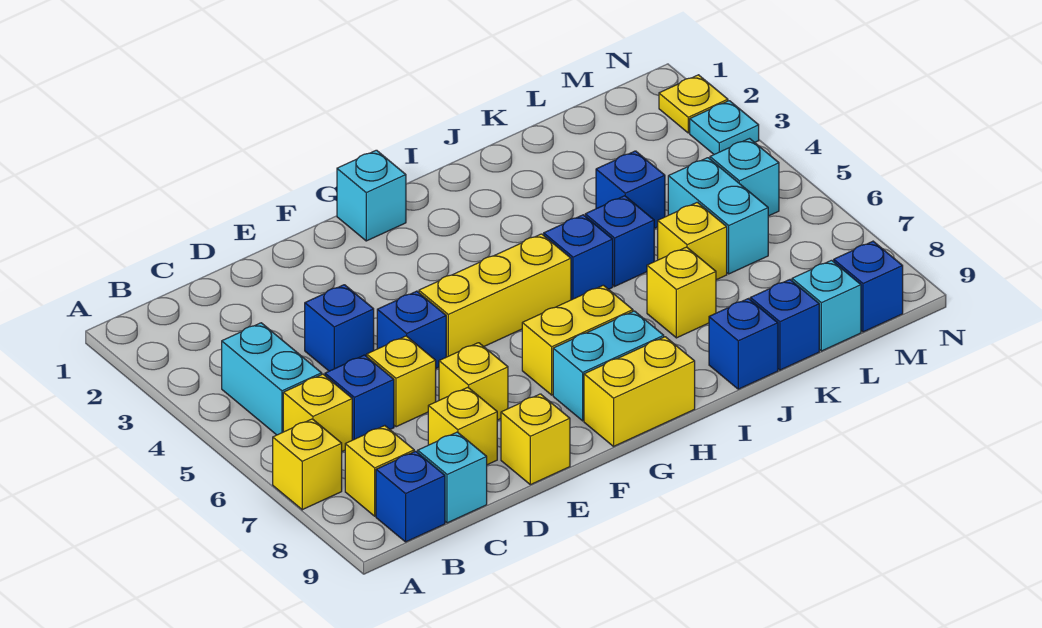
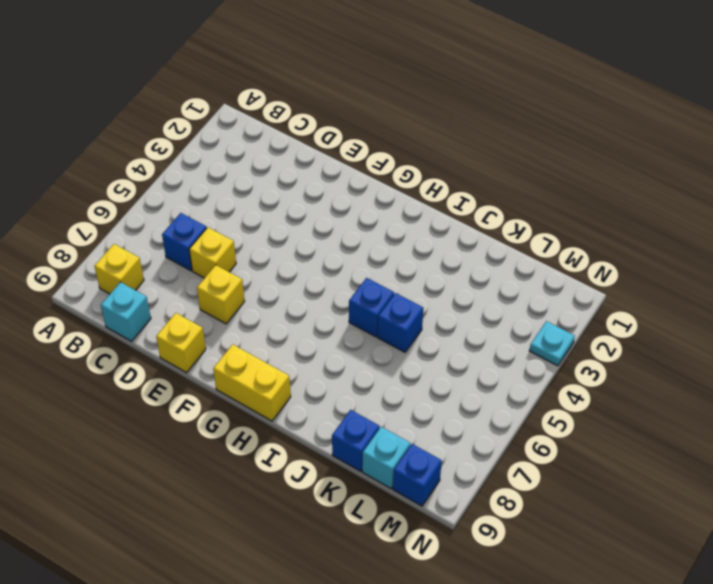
none -> yellow brick A7 level 1
none -> cyan brick B4:B5 level 1
none -> yellow brick B6 level 1
none -> blue brick B9 level 1

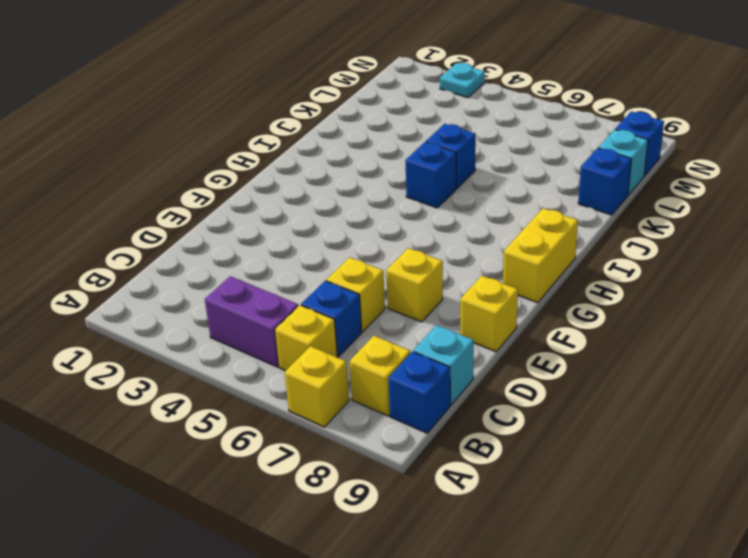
purple brick B4:B5 level 1 -> cyan brick B4:B5 level 1
none -> blue brick D4 level 1
none -> yellow brick D8 level 1
none -> blue brick E5 level 1
none -> yellow brick F5:H5 level 1

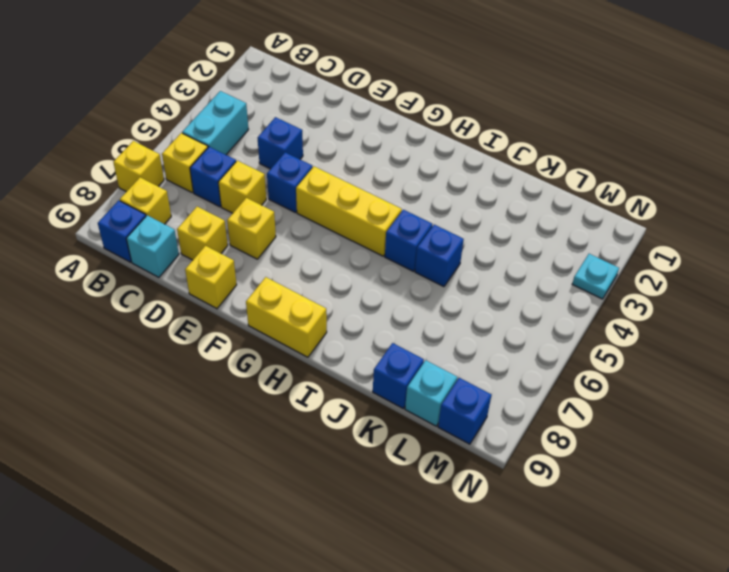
none -> cyan brick G1 level 1
none -> yellow brick G7:H7 level 1
none -> cyan brick G8:H8 level 1
none -> yellow brick J7 level 1

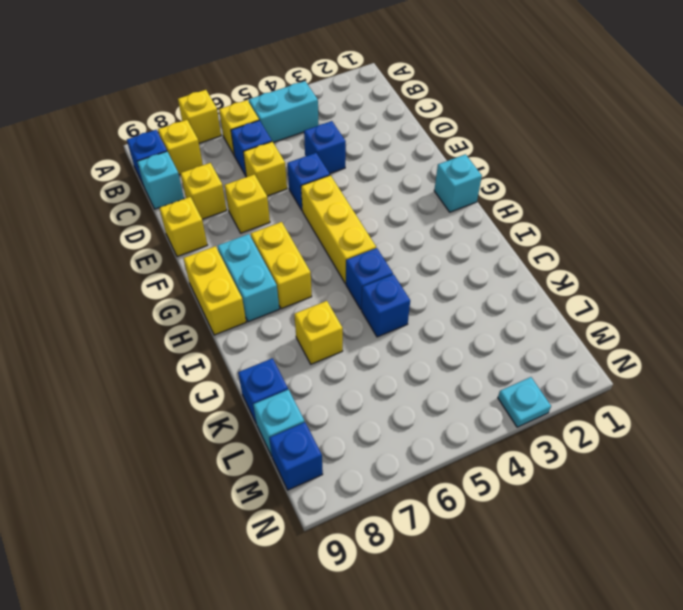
none -> blue brick J9 level 1
none -> blue brick K4 level 1
none -> yellow brick K6 level 1
none -> cyan brick L5:L6 level 1

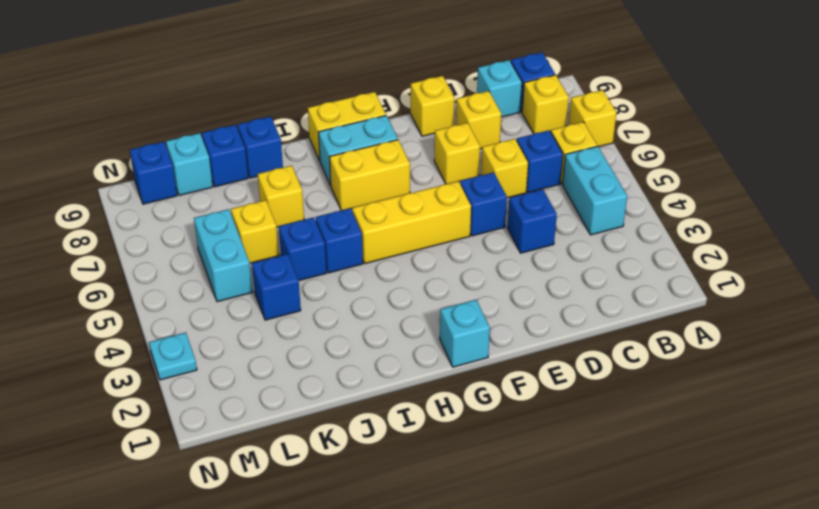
none -> cyan brick M5 level 1
none -> yellow plate N2 level 1

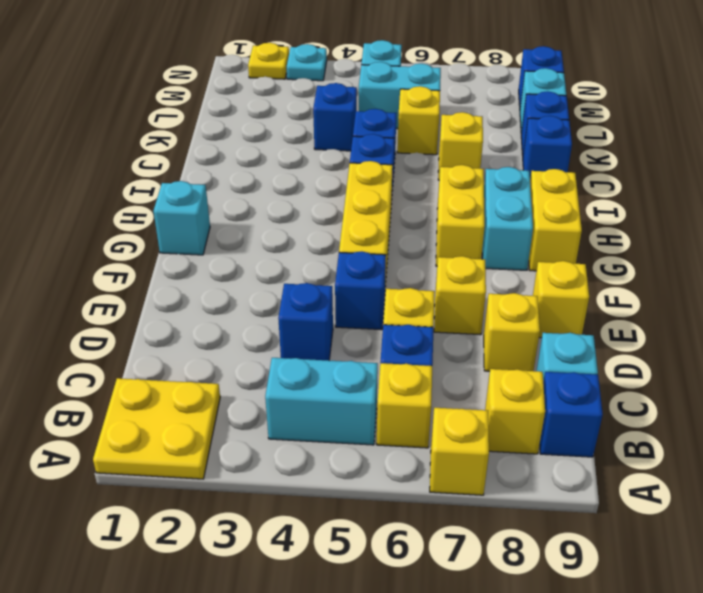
yellow plate A1:B2 level 1 -> none

